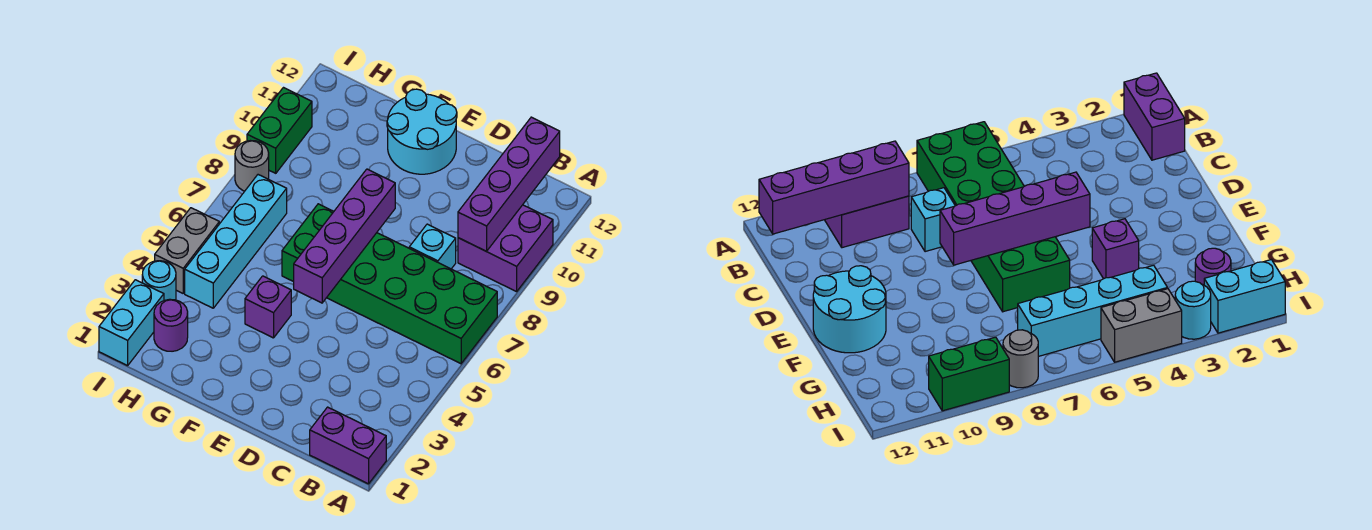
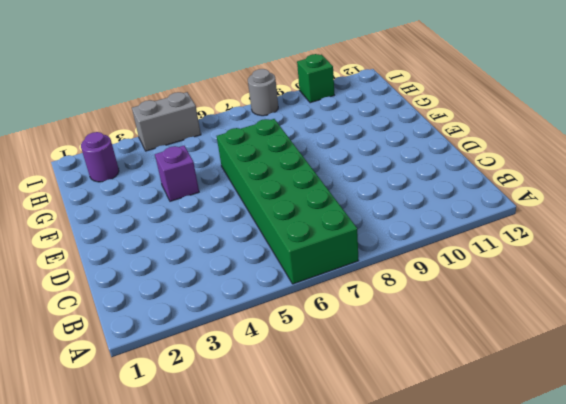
green brick I10 level 1 -> green brick I9:I10 level 1
none -> purple brick A1:B1 level 1
none -> purple brick A9:B10 level 1
none -> cyan brick C8 level 1

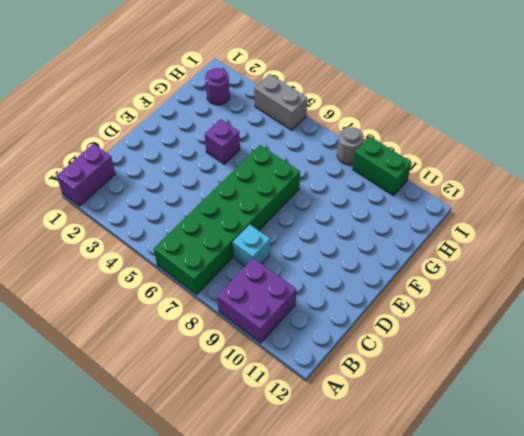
none -> cyan round brick E11:F12 level 1
none -> cyan brick H4:H7 level 1
none -> cyan brick I1:I2 level 1

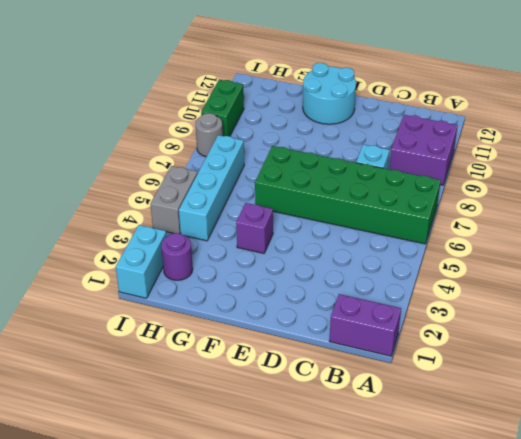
none -> cyan round brick I3 level 1
none -> purple brick B9:B12 level 2
none -> purple brick E5:E8 level 2

